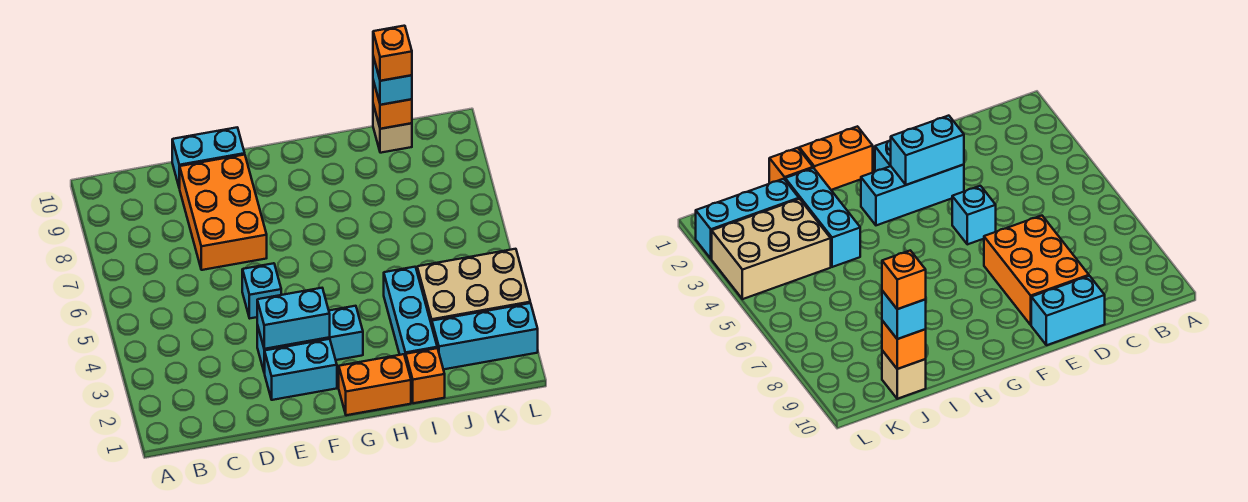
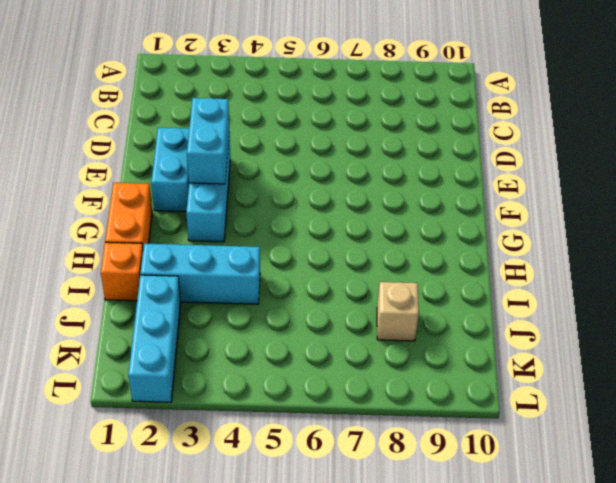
tan brick J8 level 1 -> tan brick J10 level 1
none -> orange brick D7:E9 level 1
none -> cyan brick D10:E10 level 1
none -> cyan brick E5 level 1

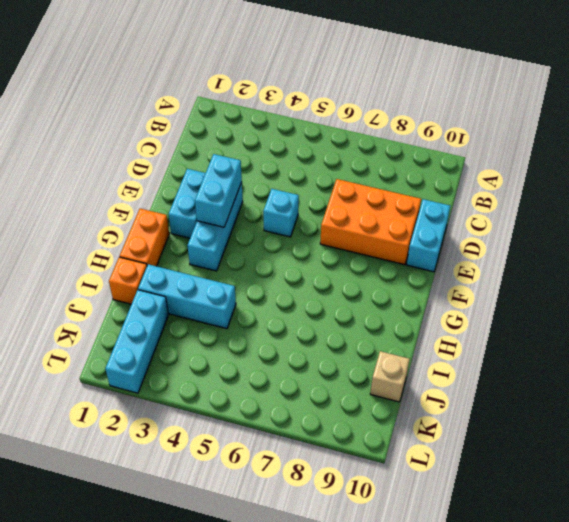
none -> tan brick J3:L4 level 1
none -> orange brick J10 level 2
none -> cyan brick J10 level 3

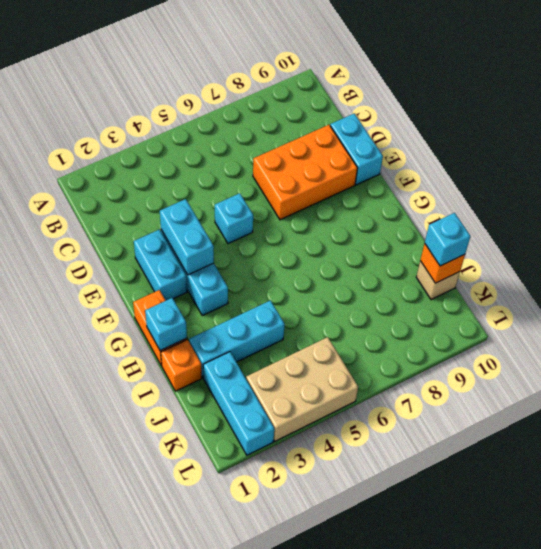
cyan brick H1 level 2 -> none
tan brick K3:L5 level 1 -> tan brick J3:L4 level 1
none -> orange brick J10 level 4

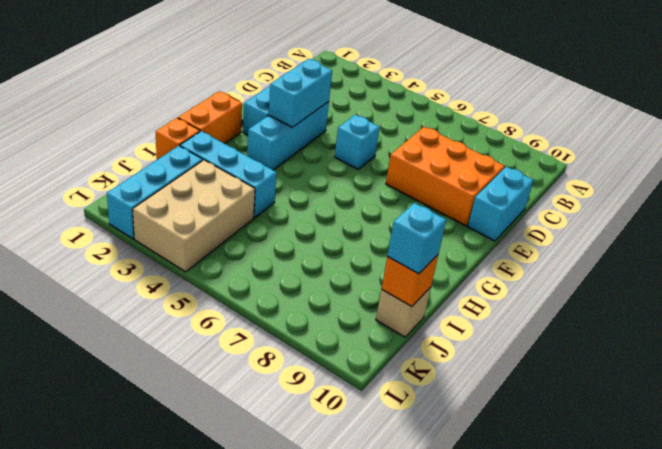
none -> orange brick J10 level 4

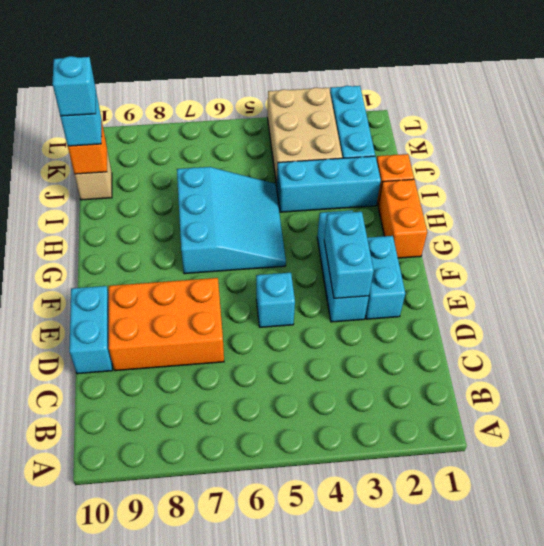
cyan slope G5:I7 level 1 top 7 -> none
cyan brick J10 level 4 -> orange brick J10 level 4

